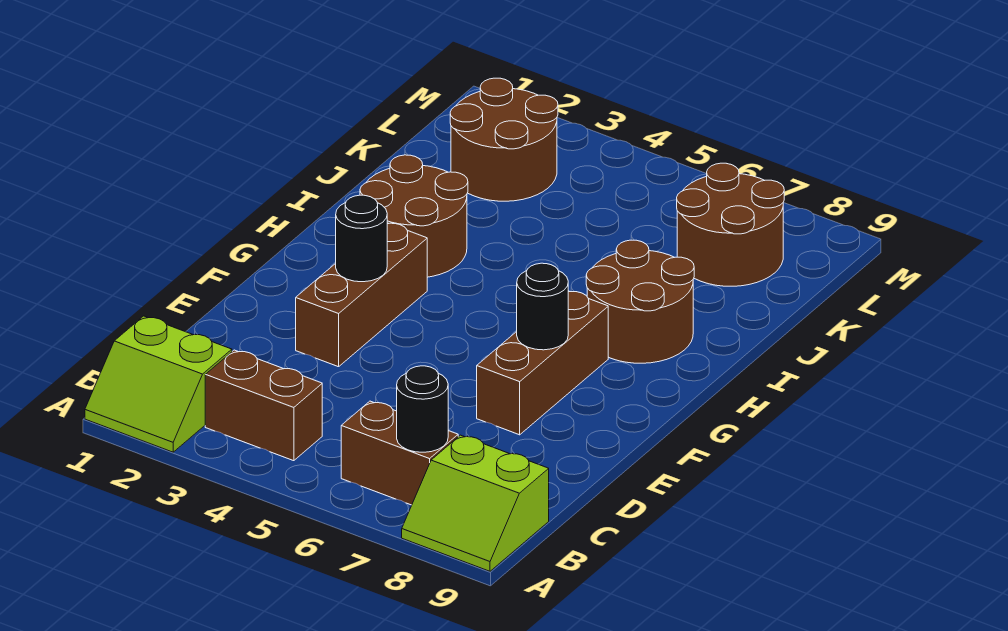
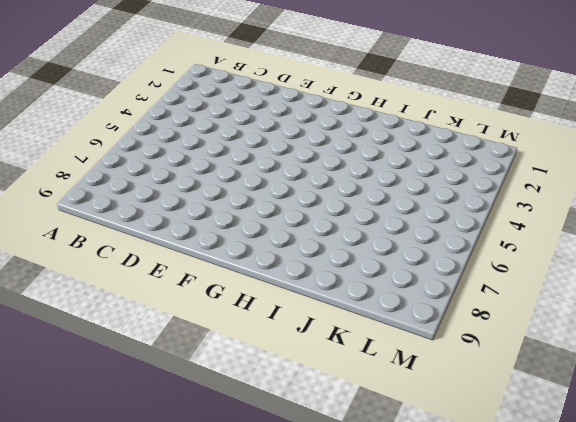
none -> lime slope A1:B2 level 1 top B
none -> lime slope A8:B9 level 1 top B
none -> brown brick B3:B4 level 1

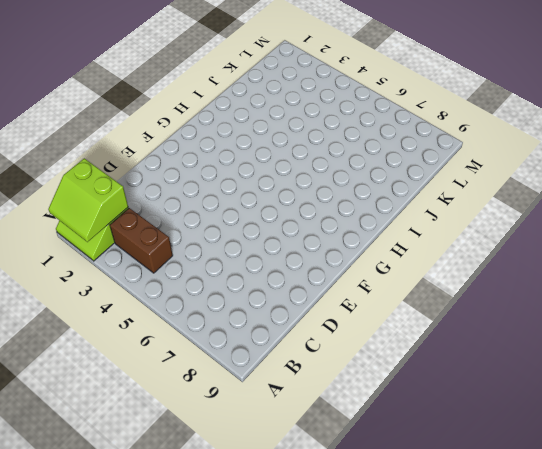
lime slope A1:B2 level 2 top B -> lime slope A8:B9 level 1 top B
none -> brown brick B6:B7 level 1
none -> brown brick E3:G3 level 1
none -> brown brick E7:G7 level 1

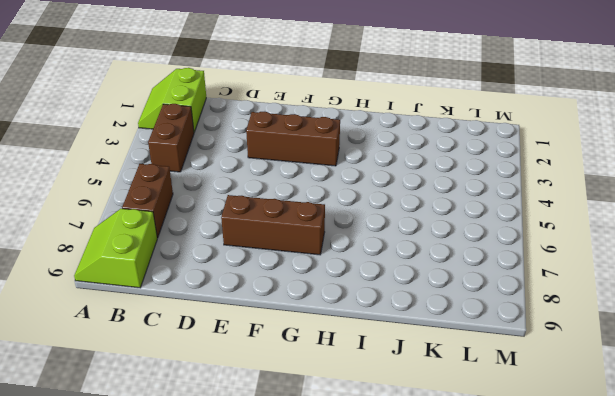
none -> brown round brick H2:I3 level 1
none -> brown round brick H7:I8 level 1
none -> brown round brick K2:L3 level 1

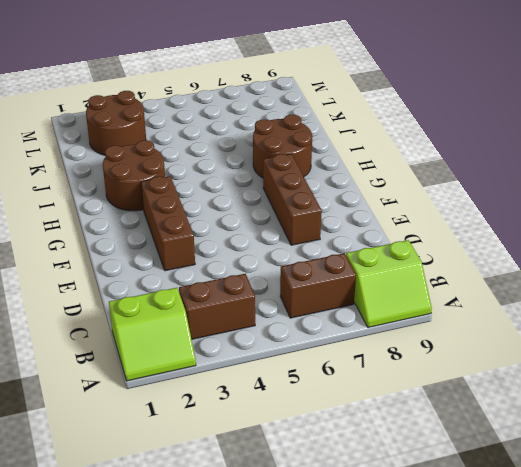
none -> brown round brick K7:L8 level 1
none -> black round brick B7 level 2
none -> black round brick F3 level 2

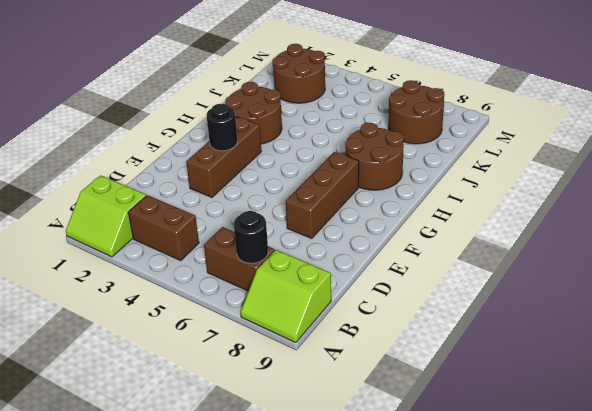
none -> black round brick F7 level 2

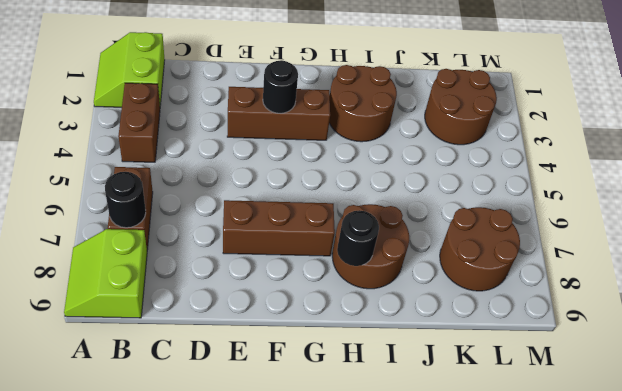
black round brick H8 level 2 -> black round brick F7 level 2

